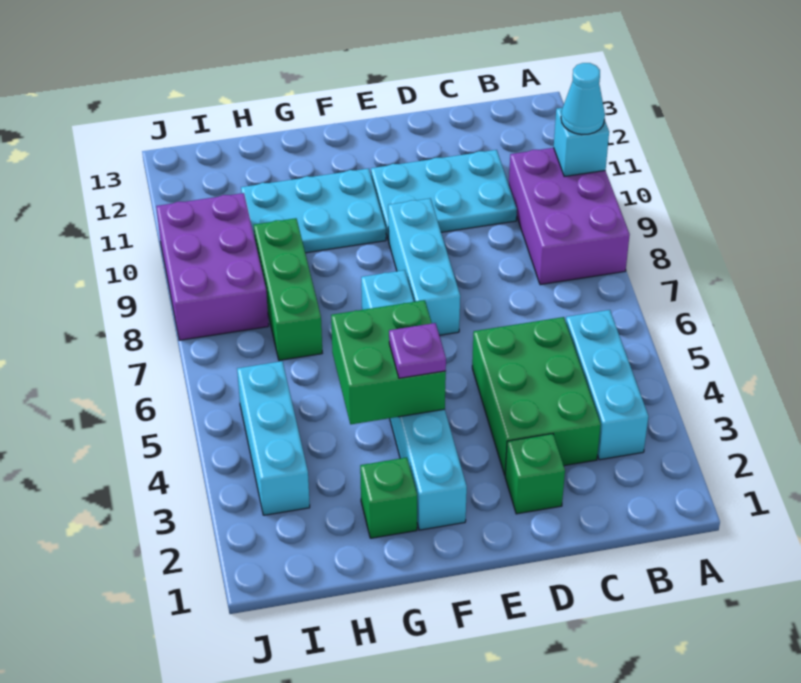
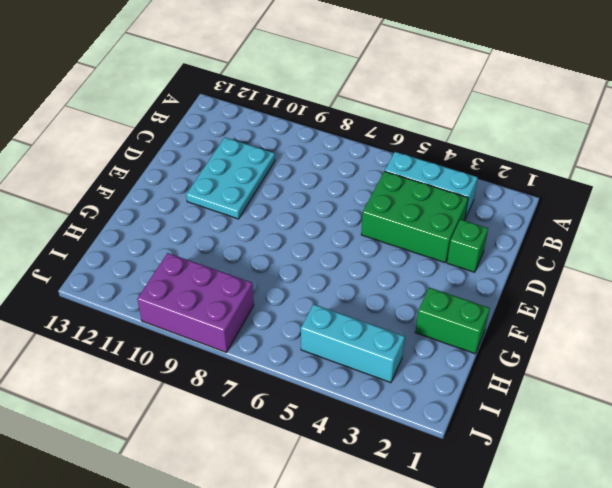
green brick G1:G2 level 1 -> green brick G2 level 1
none -> purple brick A8:B10 level 1
none -> cyan brick E7:E9 level 1
none -> cyan brick F2:F7 level 1

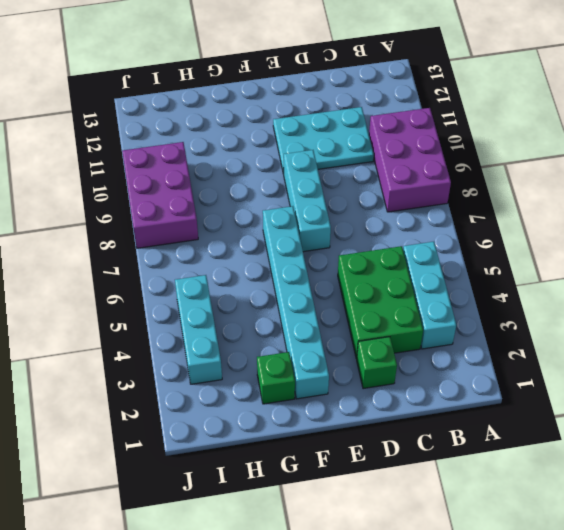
none -> cyan plate F10:H11 level 1
none -> green brick H7:H9 level 1
none -> cyan brick A10 level 2

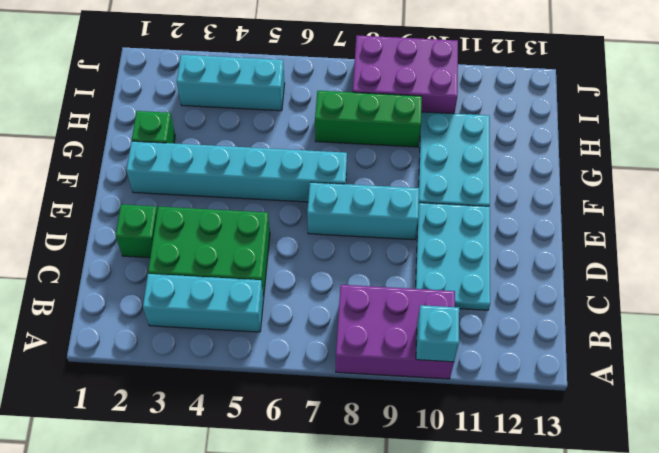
none -> green brick F4:G5 level 2
none -> cyan cone A10 level 3
none -> purple plate F4 level 3

